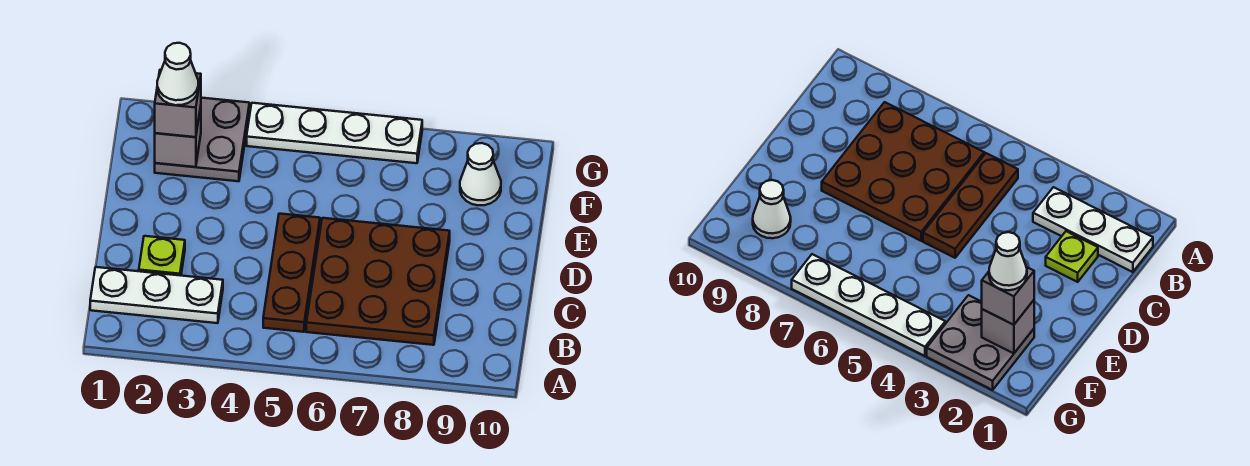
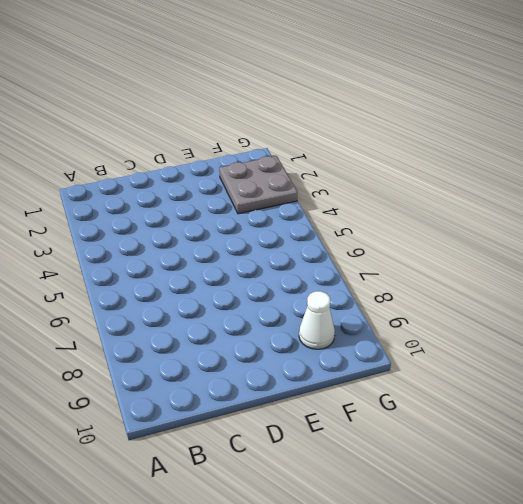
none -> white plate B1:B3 level 1
none -> brown plate B5:D5 level 1

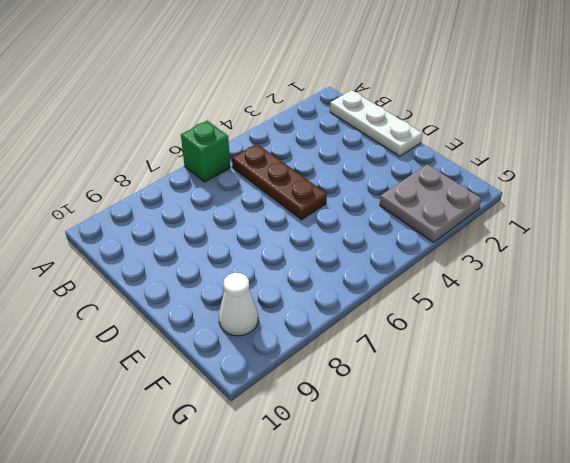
green brick A6 level 1 -> none
white plate B1:D1 level 1 -> white plate B1:B3 level 1
none -> brown plate B6:D8 level 1
none -> lime plate C2 level 1

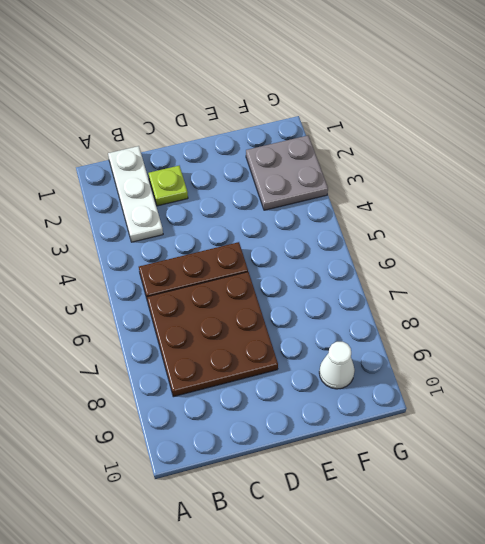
none -> white plate G4:G7 level 1
none -> grey brick F2 level 2

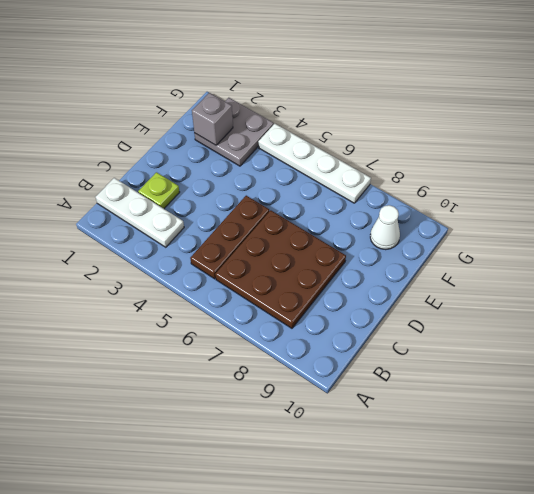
none -> grey brick F2 level 3
none -> white cone F2 level 4

